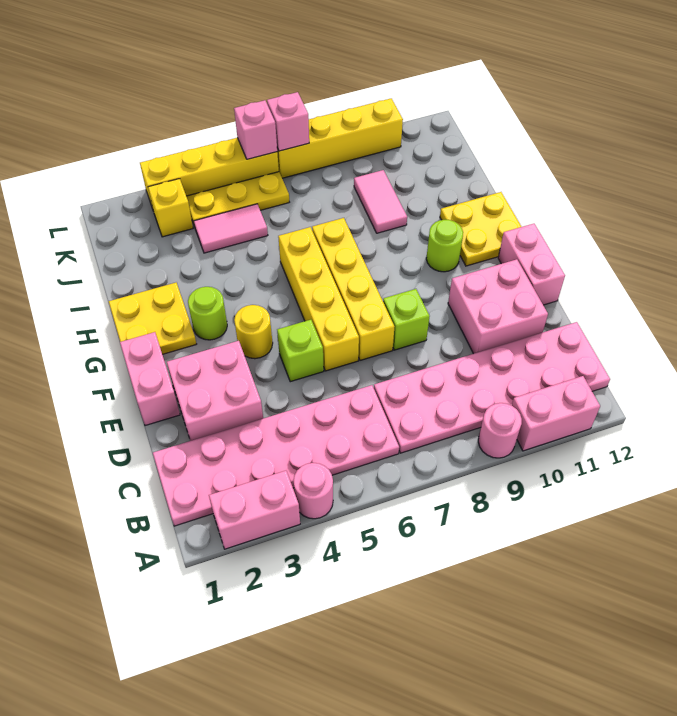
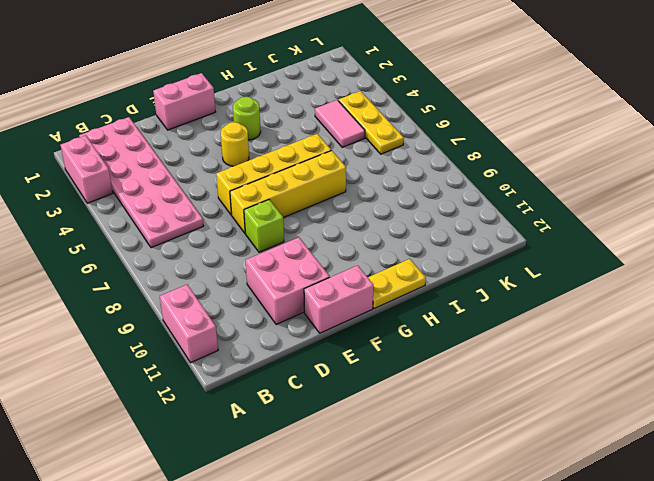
yellow plate G12:H12 level 1 -> yellow plate G11:H12 level 1
none -> pink round brick A4 level 1
none -> pink round brick A9 level 1
none -> pink plate B7:C12 level 1

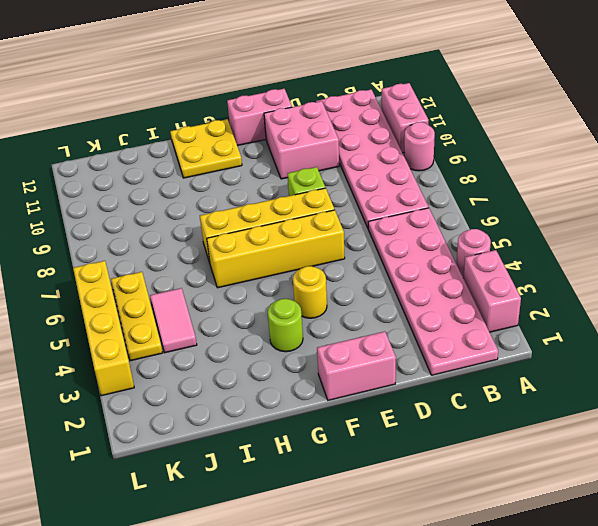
none -> pink brick D2:E3 level 1
none -> lime brick E5 level 1
none -> yellow plate G1:H2 level 1

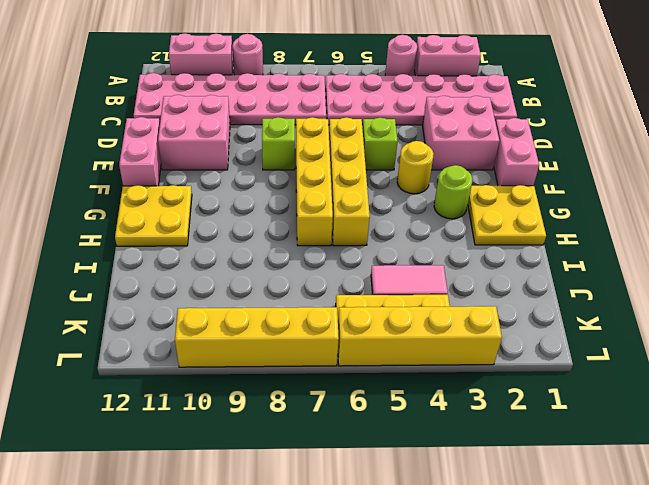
none -> lime round brick G10 level 1
none -> pink tile I9:J9 level 1
none -> yellow brick K3 level 1

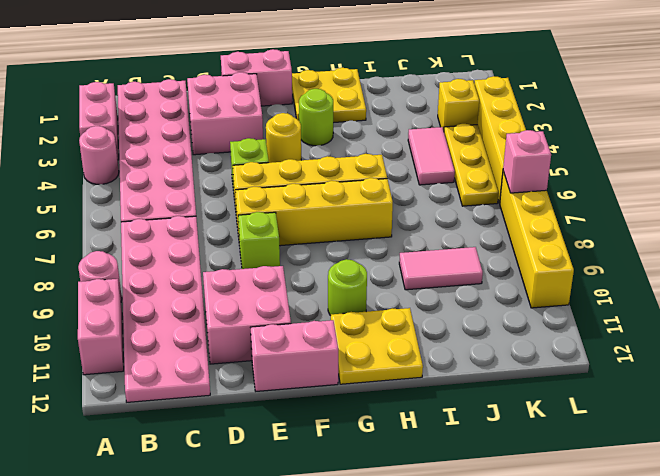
none -> pink brick L6 level 2

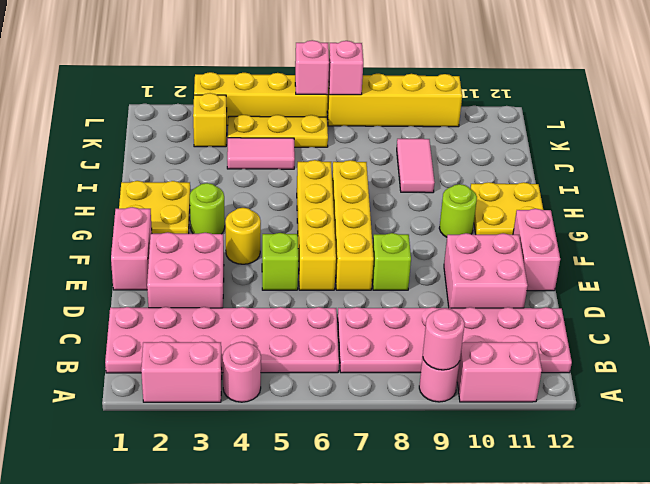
pink round brick A9 level 2 -> none

